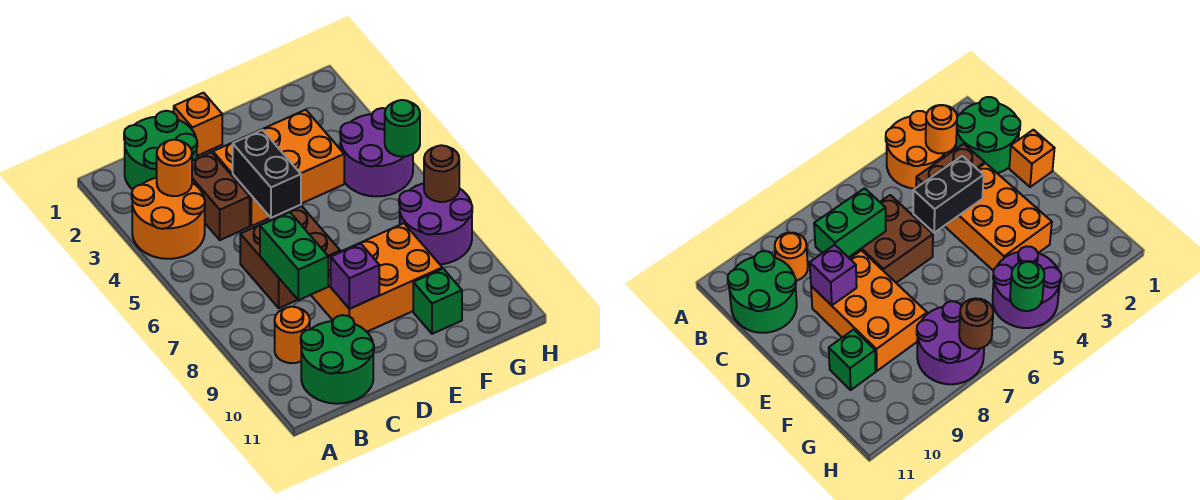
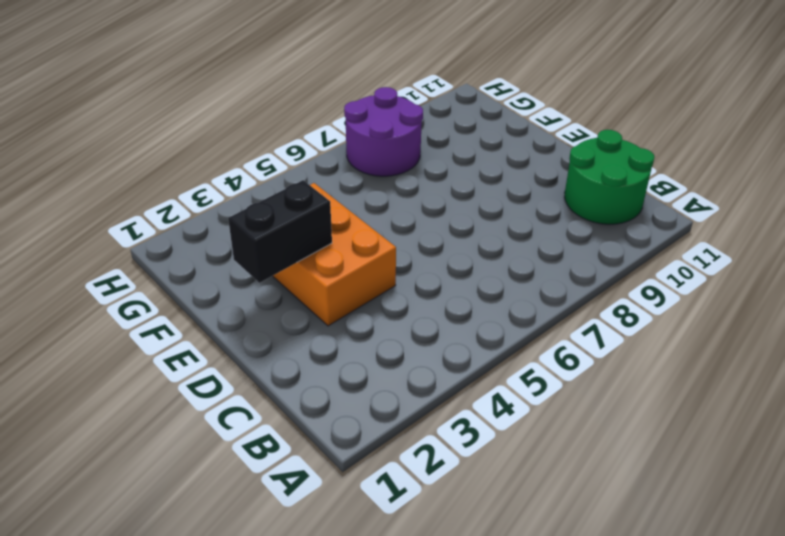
black brick E2:E3 level 2 -> black brick D4:D5 level 2
none -> orange round brick A3:B4 level 1
none -> green round brick B1:C2 level 1
none -> orange round brick B9 level 1

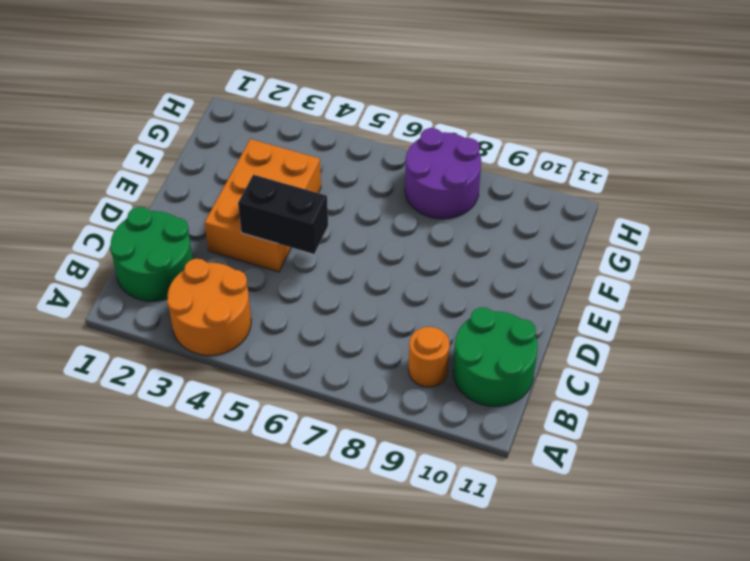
none -> brown brick C3:C4 level 1
none -> brown brick C6:D7 level 1
none -> orange brick D1 level 1

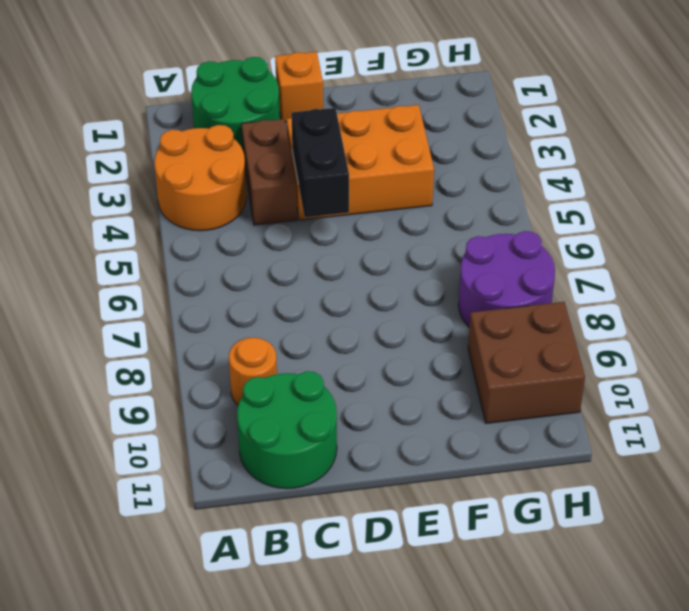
brown brick G9:H10 level 1 -> brown brick C6:D7 level 1
none -> orange brick D8:F9 level 1
none -> green brick F10 level 1
none -> purple round brick G4:H5 level 1

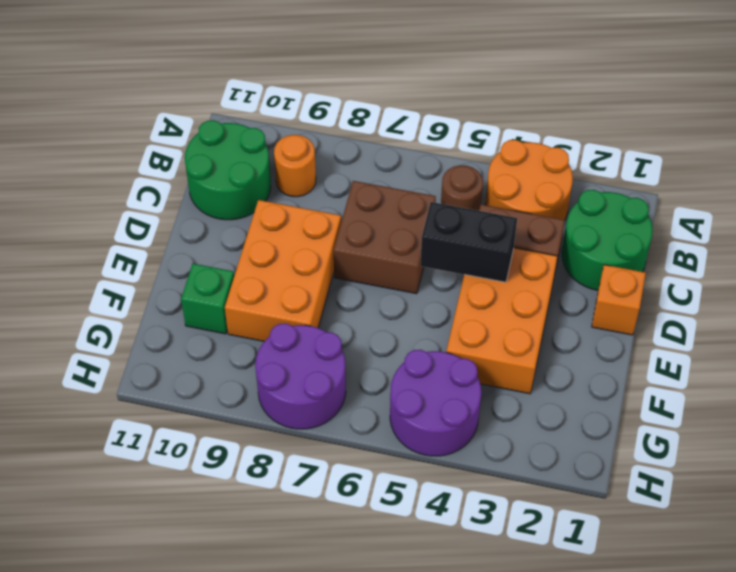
brown round brick B5 level 1 -> brown round brick H7 level 2
none -> orange round brick B3 level 2
none -> green brick C7:C8 level 2
none -> purple brick D9 level 2

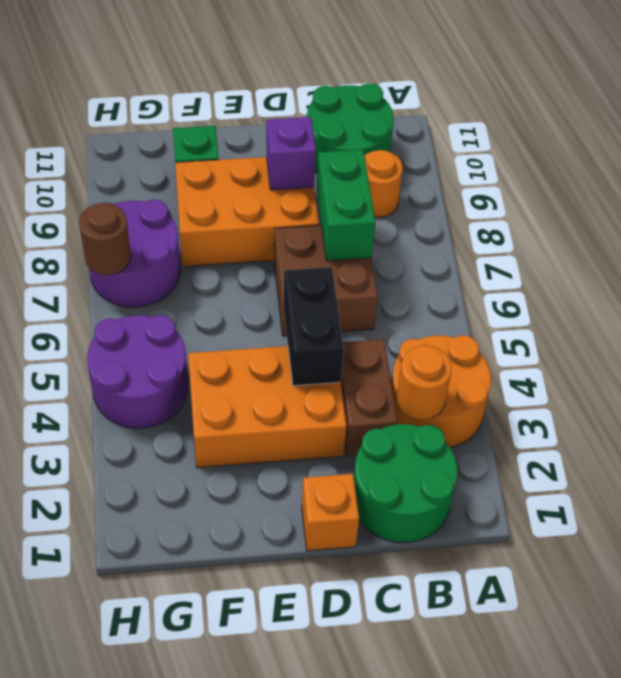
none -> green round brick H5 level 2

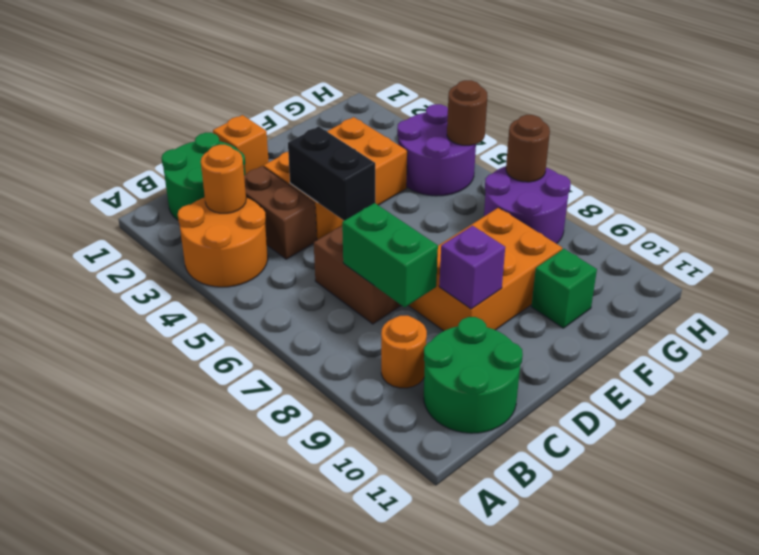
brown round brick H5 level 2 -> green round brick H5 level 2

